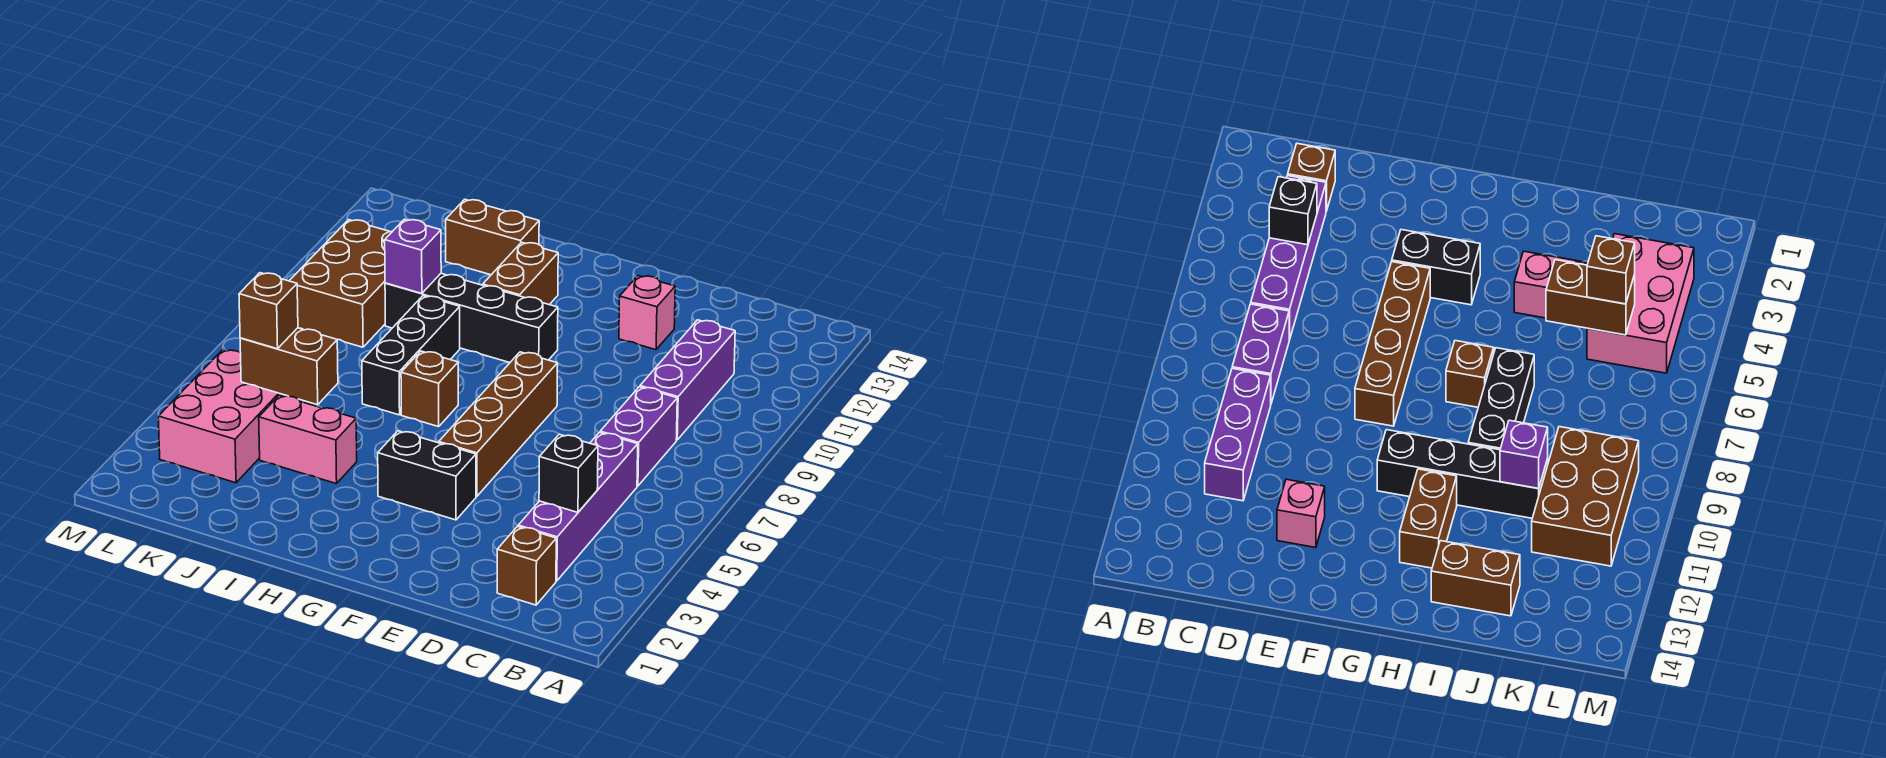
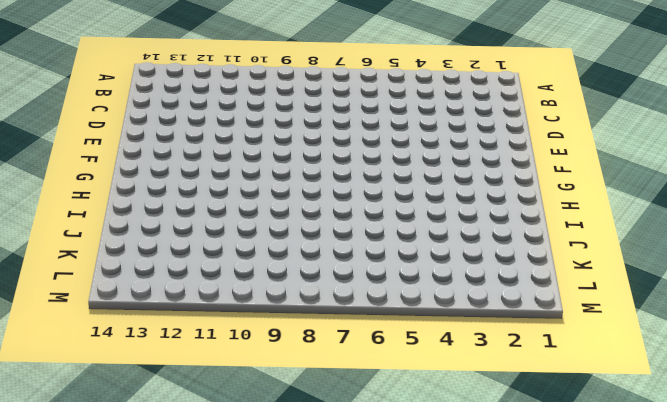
none -> brown brick C2 level 1
none -> purple brick C3:C6 level 1
none -> purple brick C7:C8 level 1

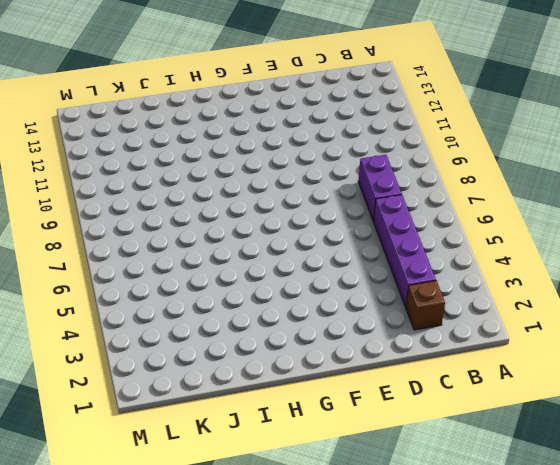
none -> purple brick C9:C11 level 1
none -> pink brick E12 level 1
none -> black brick F4:G4 level 1

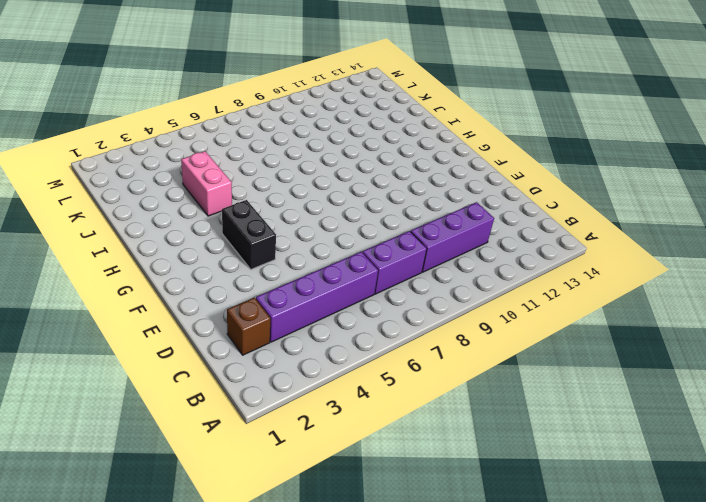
none -> pink brick E12 level 1
none -> brown brick F5:F8 level 1
none -> black brick G10:J10 level 1

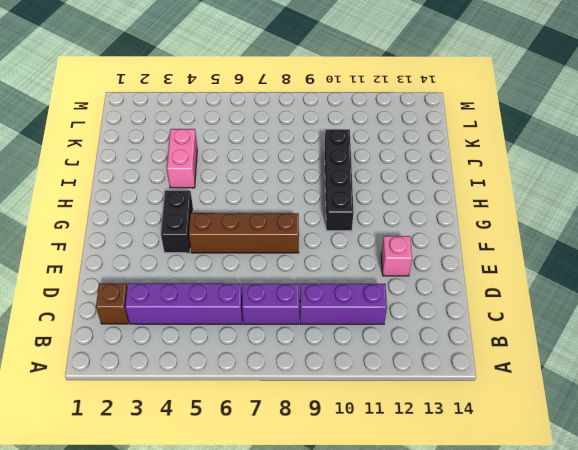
none -> brown brick H7 level 1
none -> brown brick H11:H12 level 1
none -> black brick I7:I9 level 1

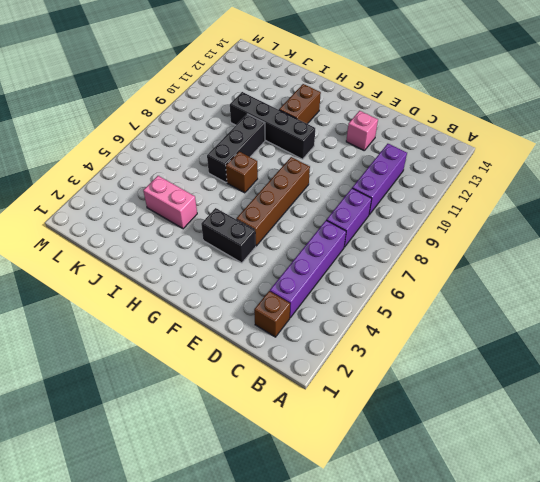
none -> brown brick I13:J13 level 1
none -> pink brick K3:L5 level 1
none -> brown brick K9:L11 level 1

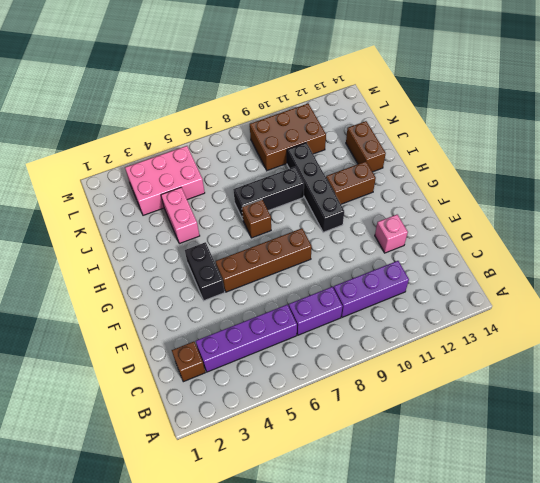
none -> black brick C4 level 2
none -> brown brick J5:K5 level 2
none -> purple brick J10 level 2

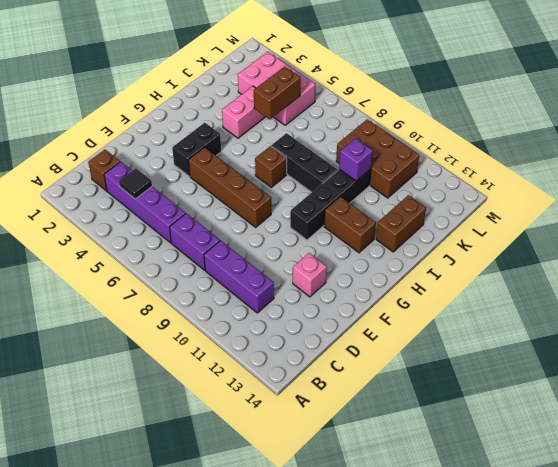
black tile C4 level 2 -> black brick C4 level 2
none -> brown brick K5 level 3

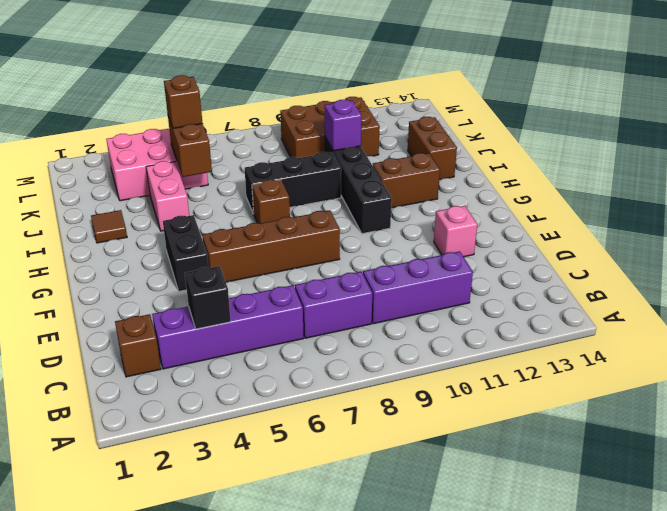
brown tile I2 level 1 -> none

